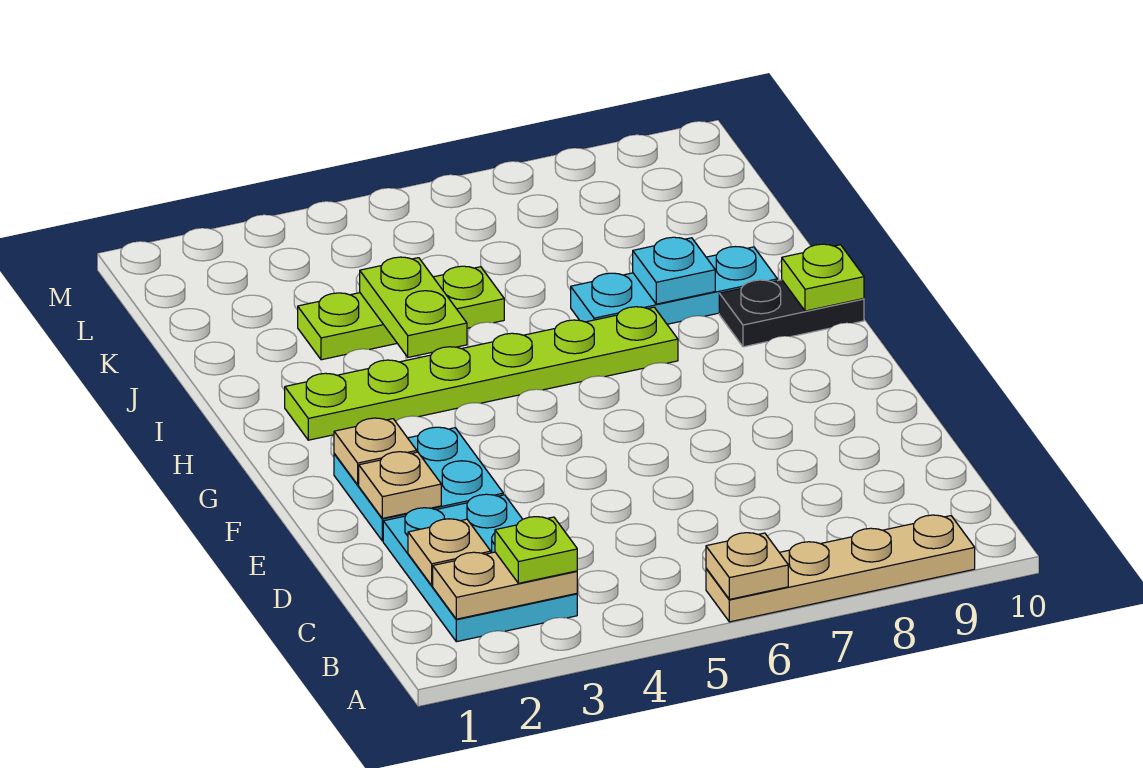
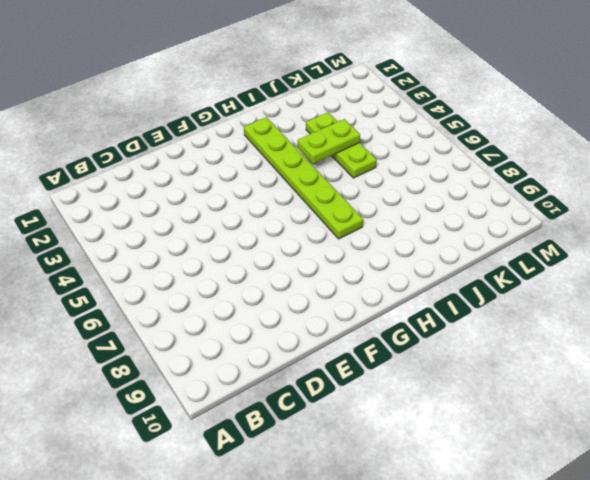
none -> tan plate A6:A9 level 1
none -> cyan plate B2:D3 level 1
none -> cyan plate E2:F3 level 1

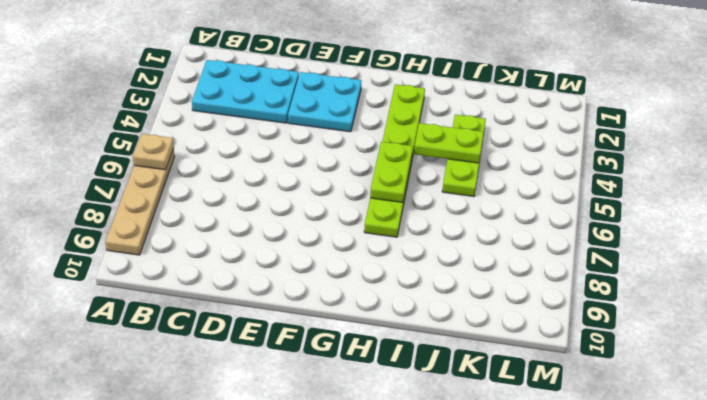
lime plate H5:H6 level 2 -> none
none -> black plate H9:H10 level 1
none -> cyan plate I7:I9 level 1
none -> tan plate B2:B3 level 2

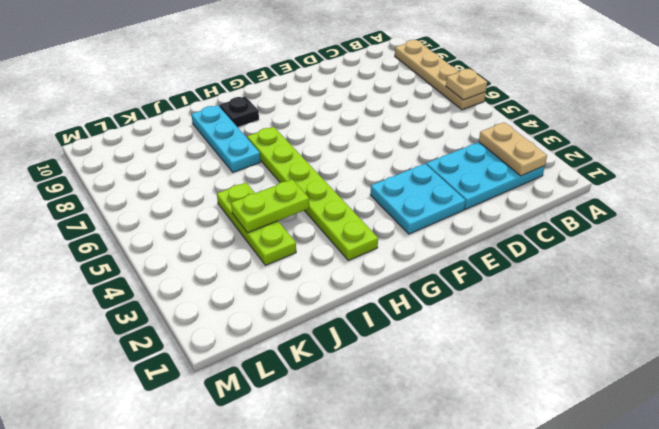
black plate H9 level 1 -> black plate H9:H10 level 1
none -> tan plate C2 level 2
none -> tan plate E2 level 2
none -> tan plate F2 level 2

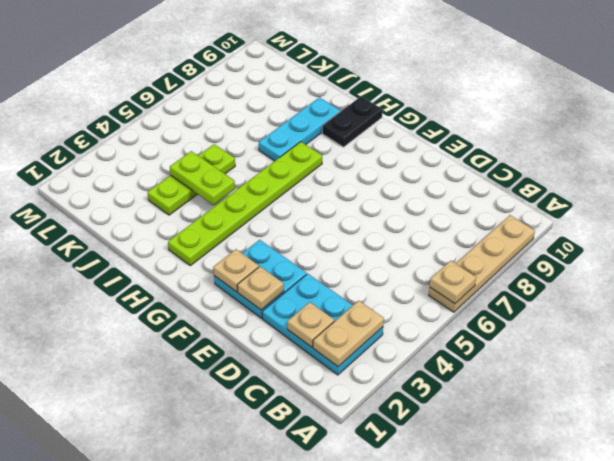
none -> lime plate H10 level 2
none -> cyan plate I8 level 2
none -> lime plate B3 level 3

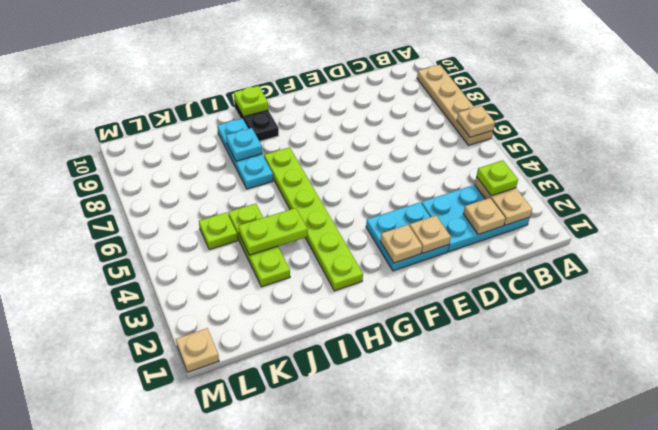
lime plate K5 level 1 -> none
tan plate M1 level 1 -> none

